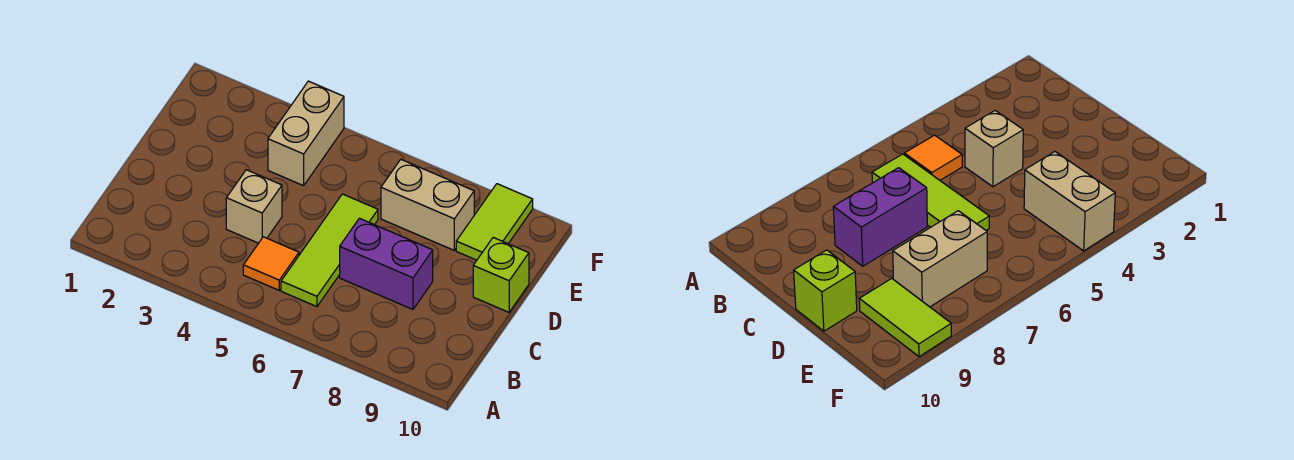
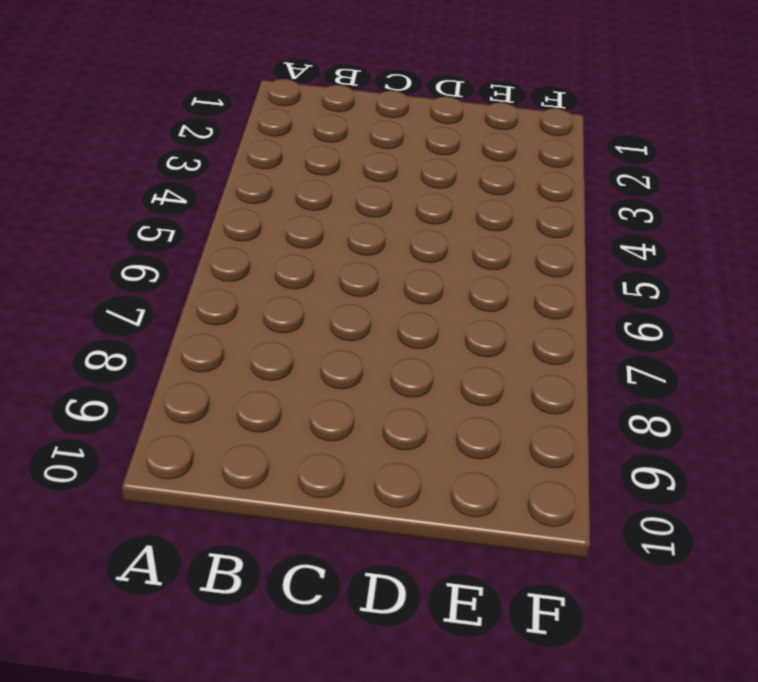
none -> orange tile B5 level 1
none -> lime tile B6:D6 level 1

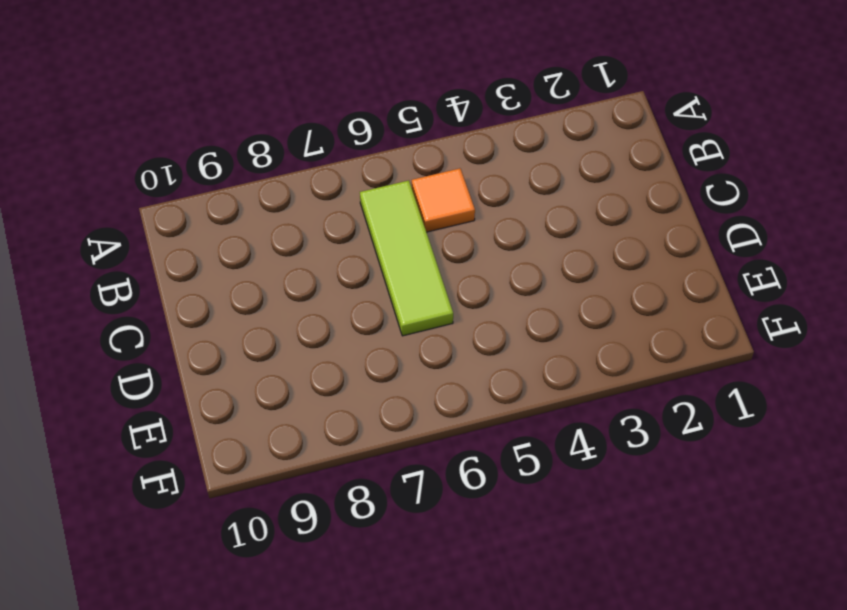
none -> tan brick C4 level 1
none -> purple brick C7:C8 level 1

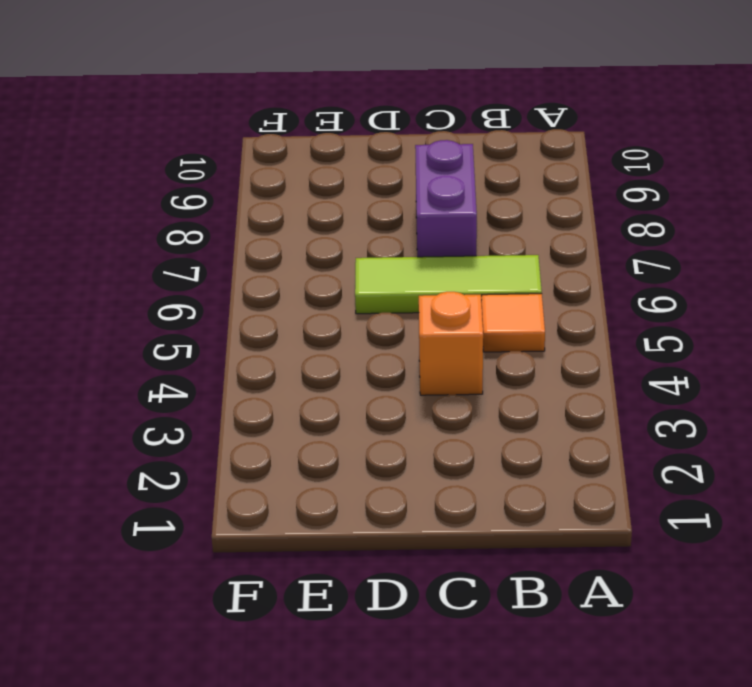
orange brick C4 level 1 -> tan brick C4 level 1
none -> lime brick D10 level 1
none -> tan brick E4:F4 level 1

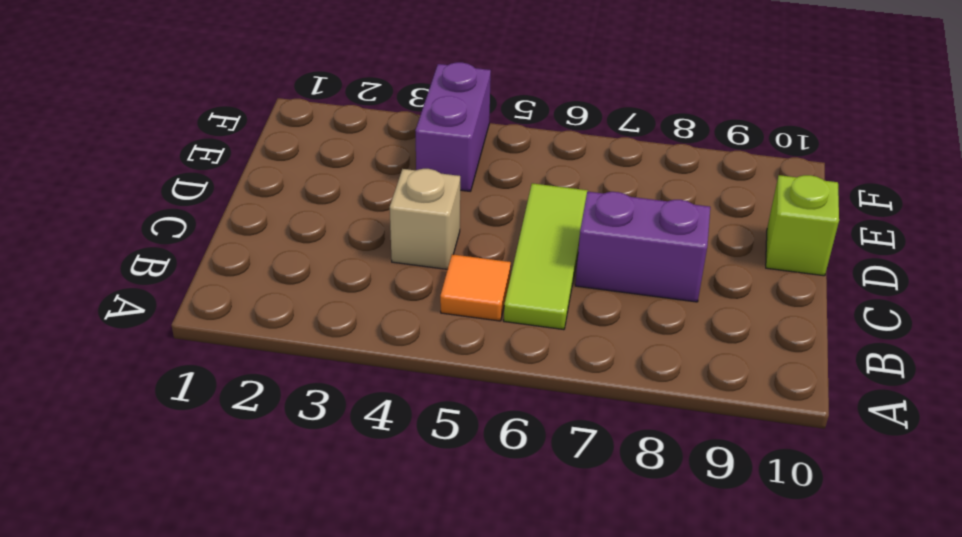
purple brick E4:F4 level 1 -> tan brick E4:F4 level 1
none -> tan brick E7:E8 level 1
none -> lime tile E9:F9 level 1

